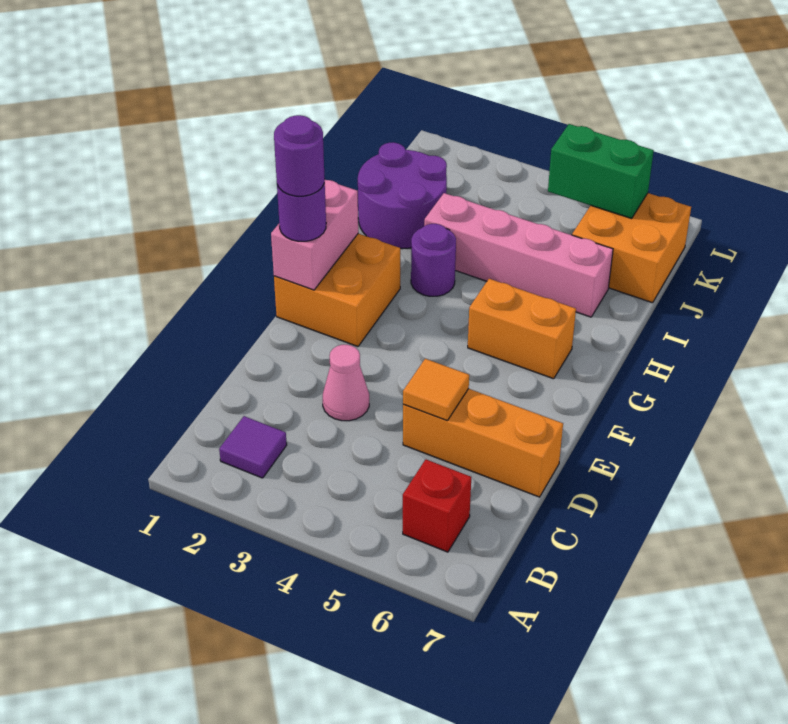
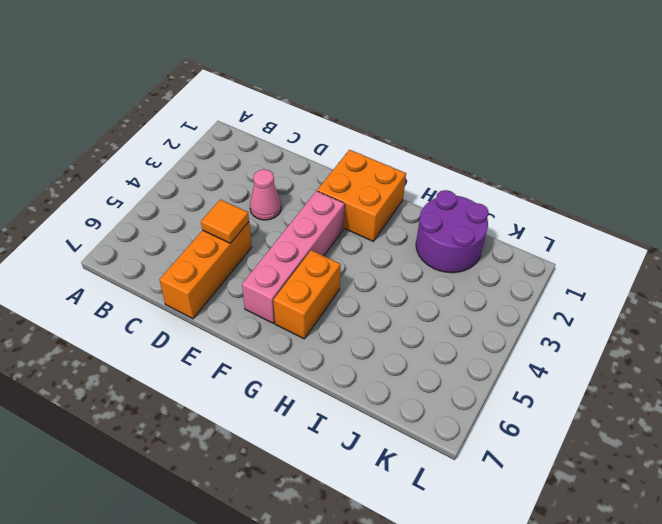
pink brick F3:F6 level 1 -> pink brick I3:I6 level 1
none -> purple tile B2 level 1
none -> red brick B6 level 1
none -> purple round brick H3 level 1

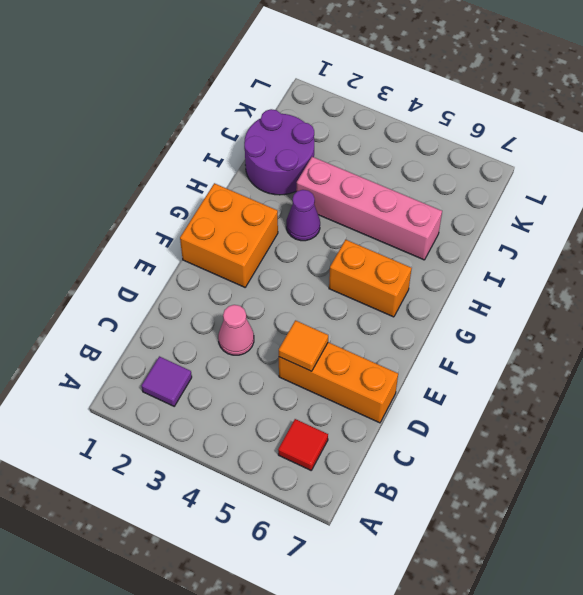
red tile B6 level 1 -> red brick B6 level 1
purple cone H3 level 1 -> purple round brick H3 level 1
none -> orange brick J6:K7 level 1
none -> pink brick F1:G1 level 2
none -> green brick K5:K6 level 2

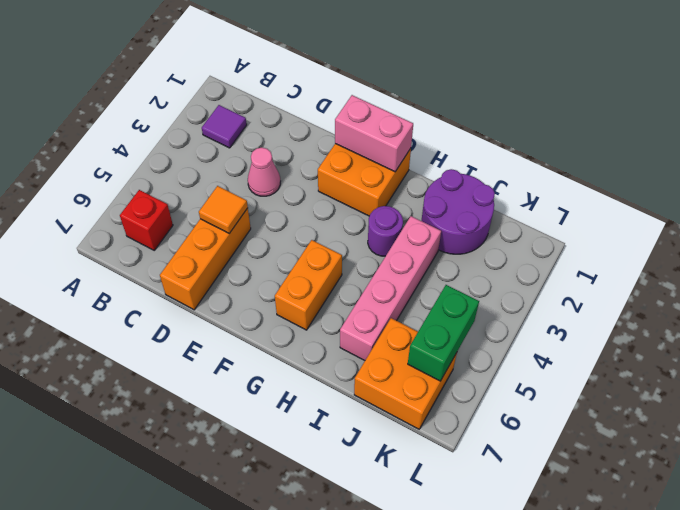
none -> purple round brick F1 level 3
none -> purple round brick F1 level 4

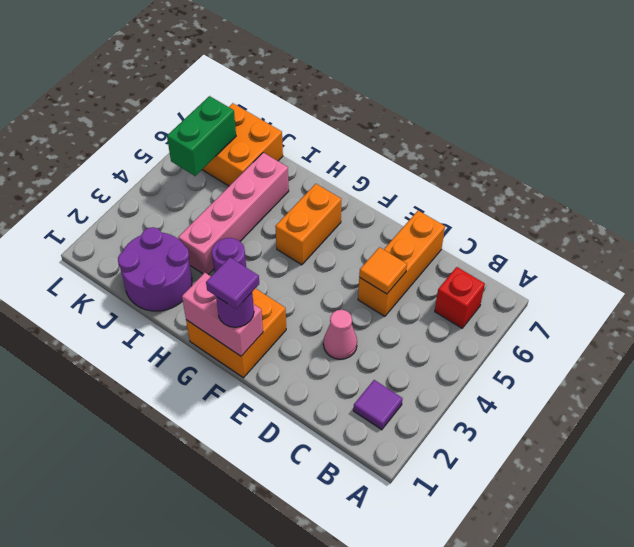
purple tile F1 level 4 -> purple round brick F1 level 4

